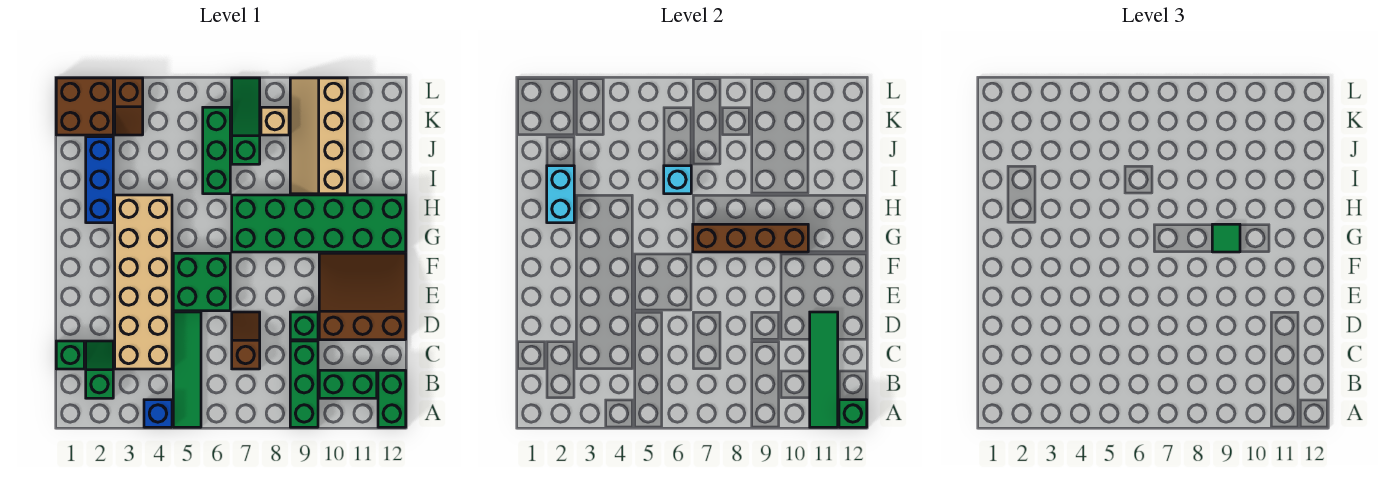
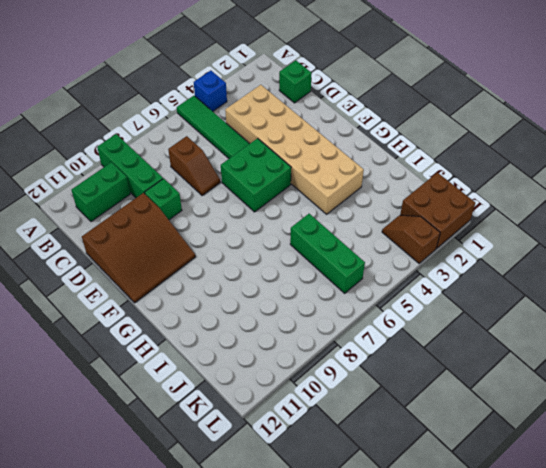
none -> green brick A12:B12 level 1
none -> green slope B2:C2 level 1 top B
none -> green brick G7:H12 level 1

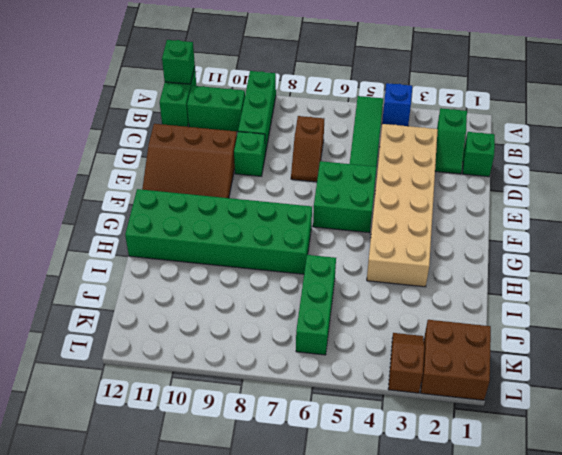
none -> blue brick H2:J2 level 1
none -> tan slope I9:L10 level 1 top 10
none -> green slope J7:L7 level 1 top J

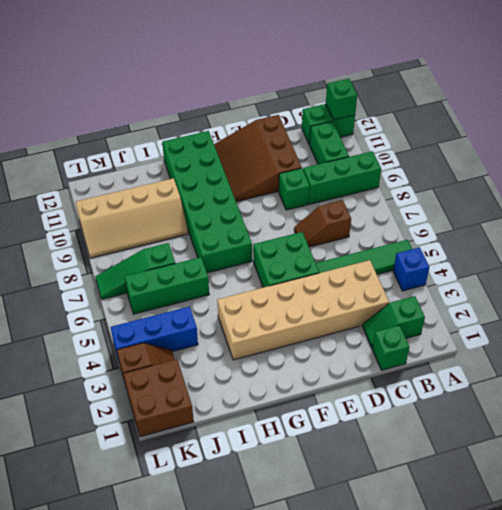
blue brick J4:L4 level 1 -> blue brick H2:J2 level 1
none -> tan brick K8 level 1
none -> green tile A11:D11 level 2
none -> brown brick G7:G10 level 2

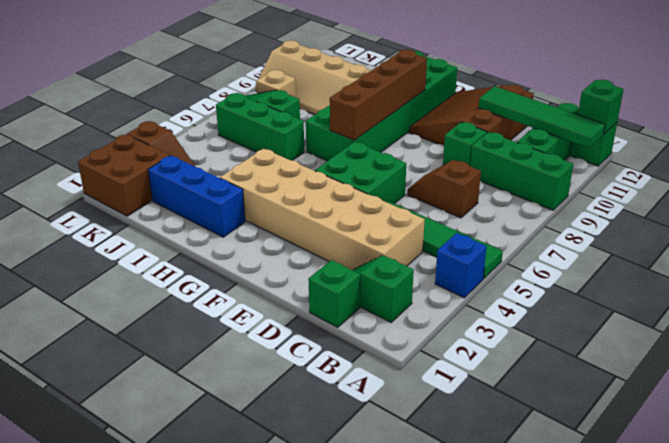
none -> cyan brick H2:I2 level 2
none -> cyan brick I6 level 2
none -> green tile G9 level 3

